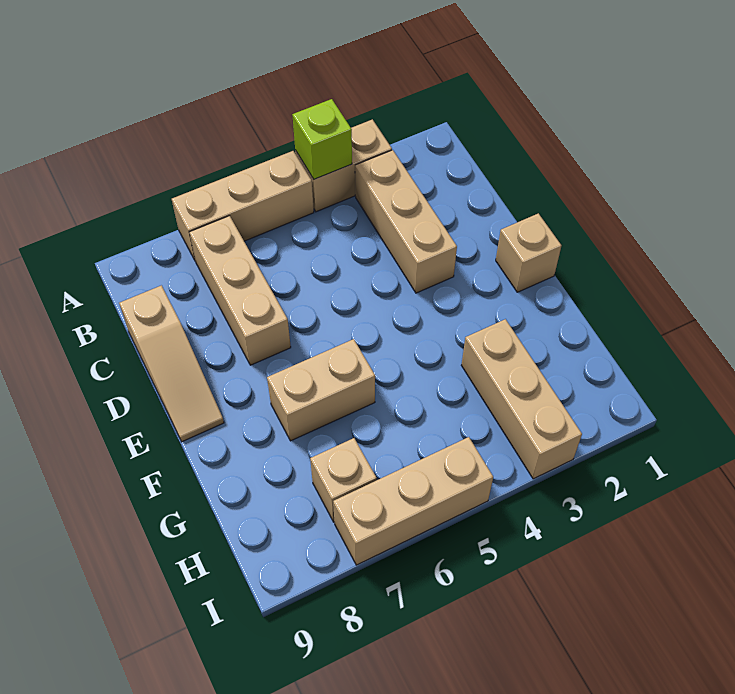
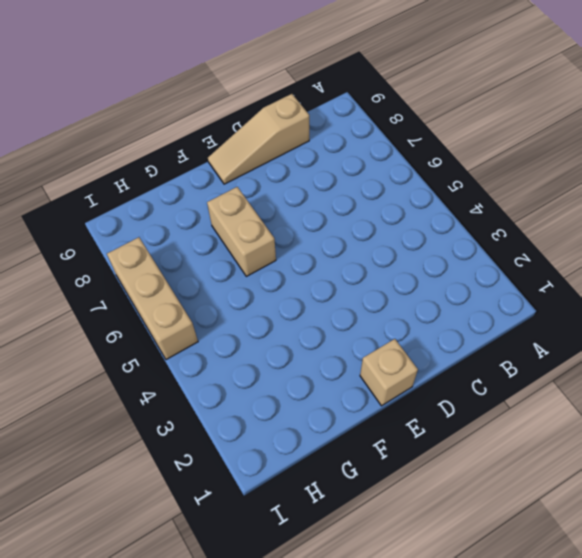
none -> tan brick A3:A4 level 1
none -> tan brick A5:A7 level 1

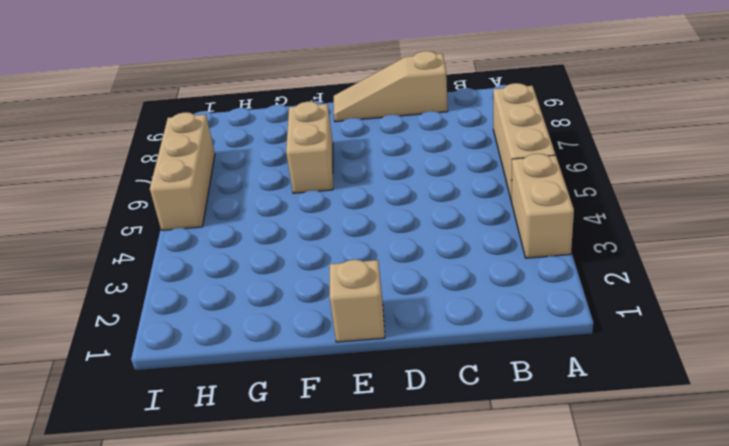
none -> tan brick B3:D3 level 1
none -> tan brick B7:D7 level 1

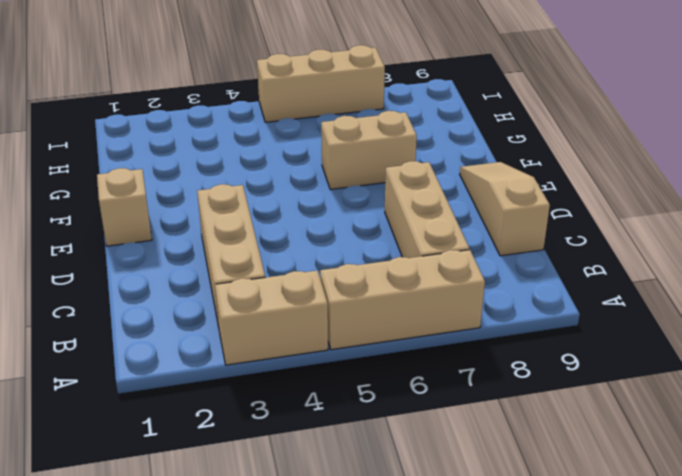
none -> tan brick G3:I3 level 1
none -> tan brick H7 level 1

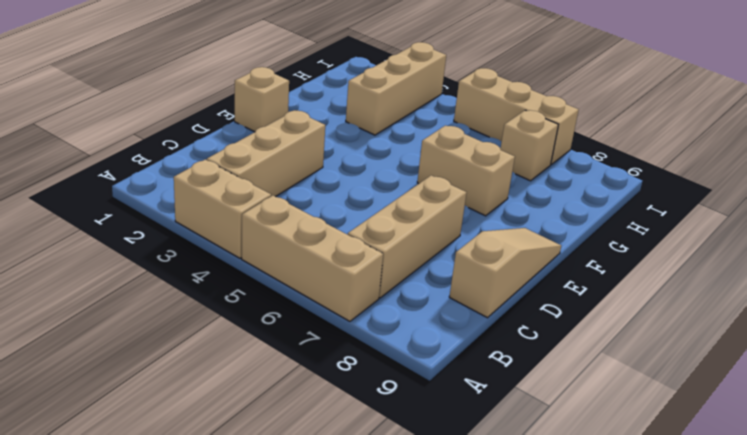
none -> lime brick A4 level 2

